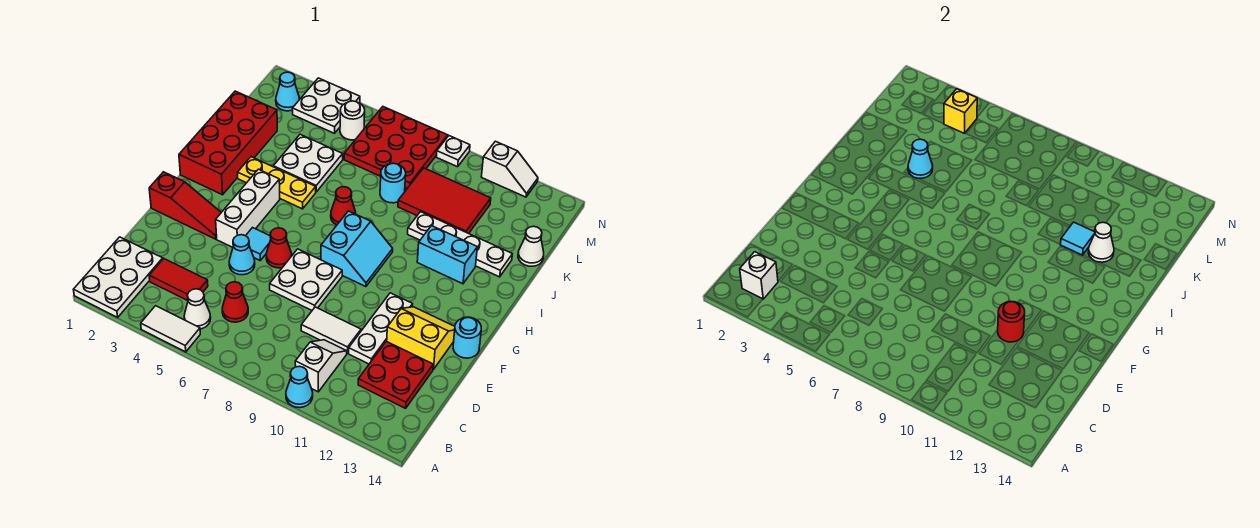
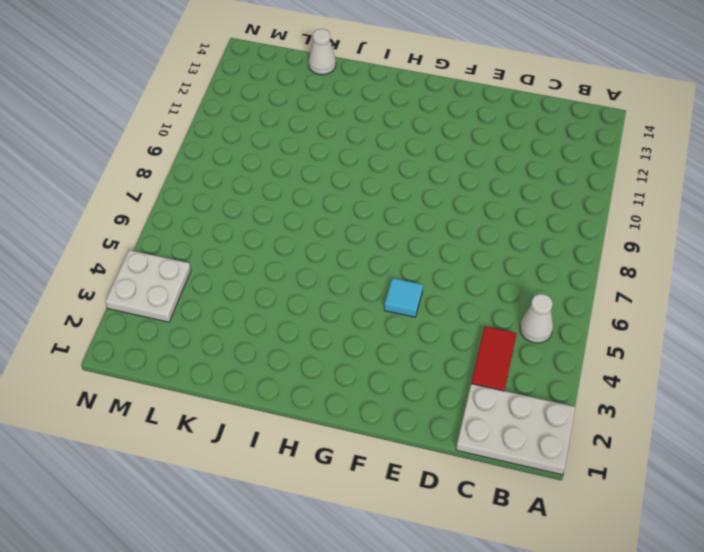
none -> white tile A4:A5 level 1
none -> cyan cone A10 level 1
none -> white slope B10:C10 level 1 top B
none -> red cone C6 level 1

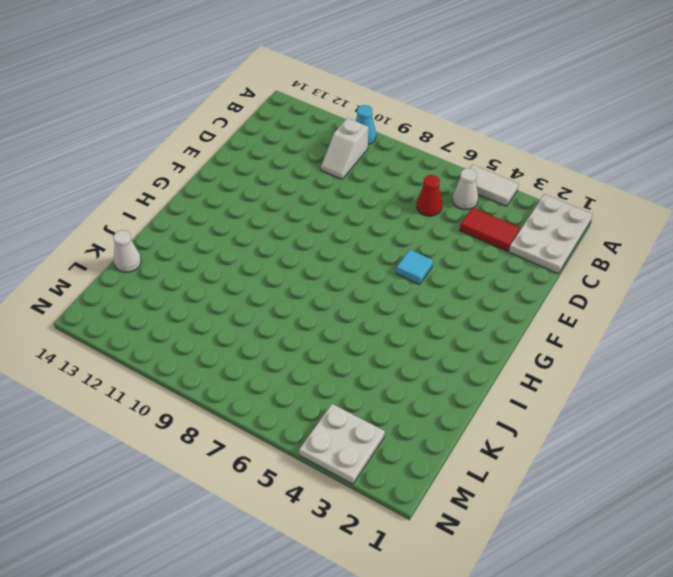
none -> red plate C12:D13 level 1
none -> white tile D9:D10 level 1
none -> white plate D11:F11 level 1
none -> cyan cone E5 level 1

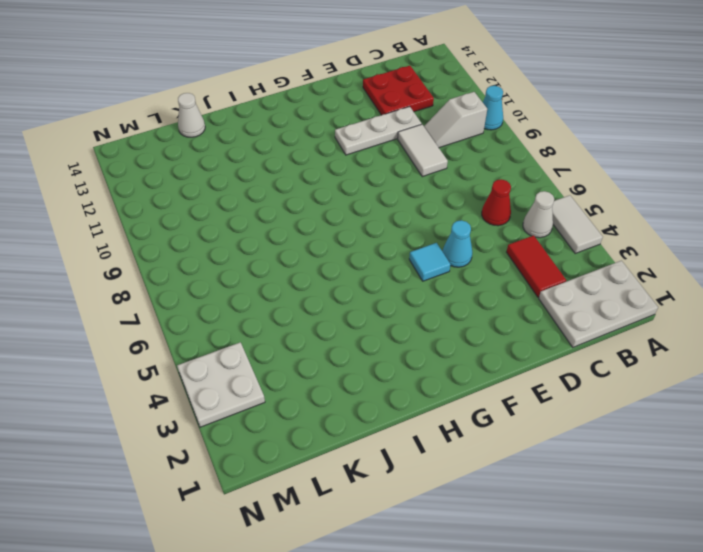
none -> white plate E7:F8 level 1
none -> yellow slope E12:F13 level 1 top E
none -> red slope F1:F3 level 1 top 1
none -> white brick F4:H4 level 1

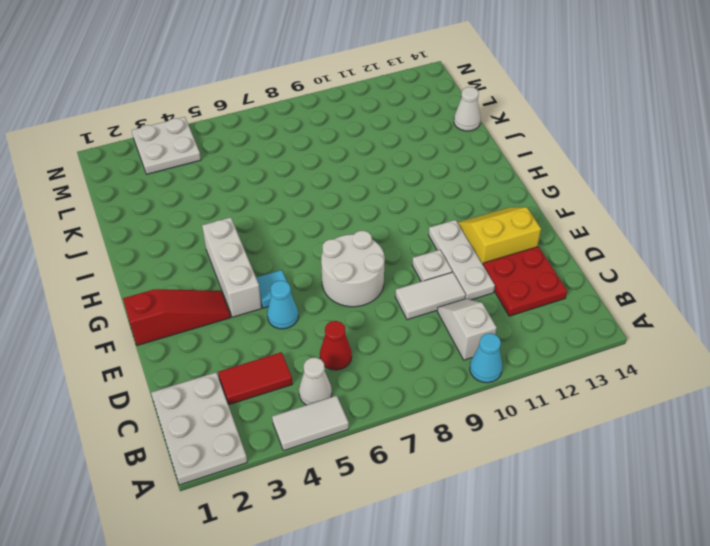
white round brick E7:F8 level 1 -> white plate E7:F8 level 1
white plate E10 level 1 -> white plate N9 level 1
none -> red cone F6 level 1
none -> cyan round brick F14 level 1
none -> cyan slope G8:H9 level 1 top 8
none -> red brick H1:K2 level 1

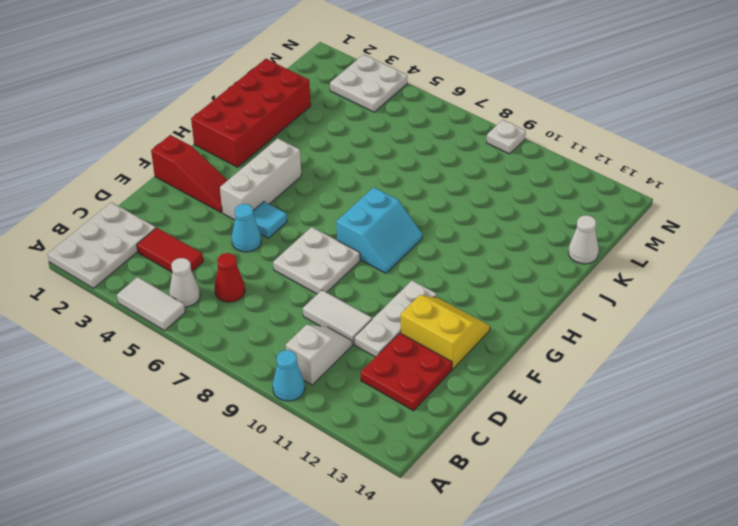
none -> red cone F6 level 1
none -> cyan round brick F14 level 1
none -> yellow plate I3:I5 level 1
none -> red cone I7 level 1

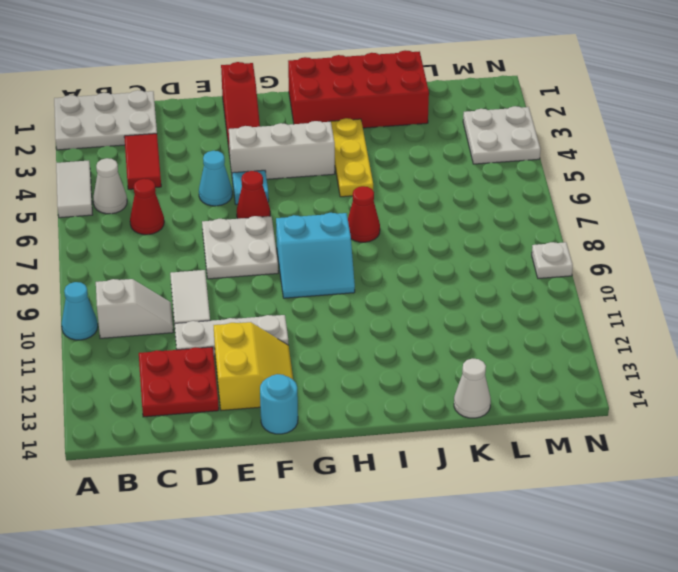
none -> cyan brick I11:I12 level 1
none -> white plate J4:K5 level 1
none -> white plate J10:J13 level 1
none -> cyan round brick K8 level 1

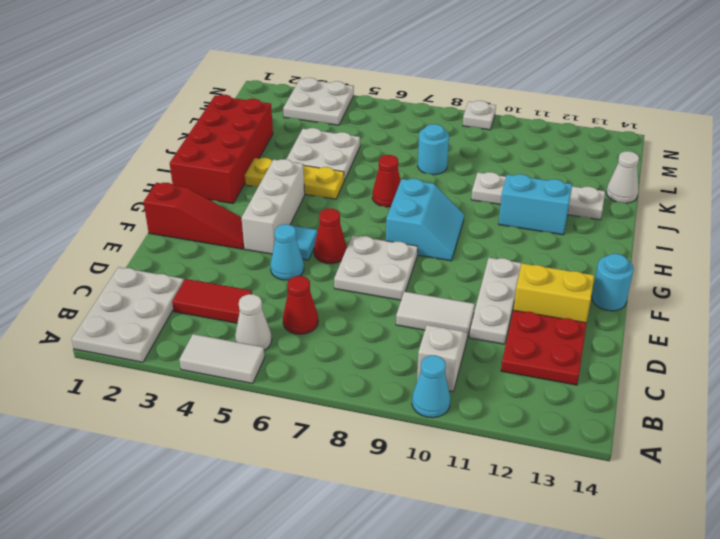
none -> red tile K9:L11 level 1
none -> red plate L6:N8 level 1
none -> cyan cone M2 level 1
none -> white round brick M5 level 1

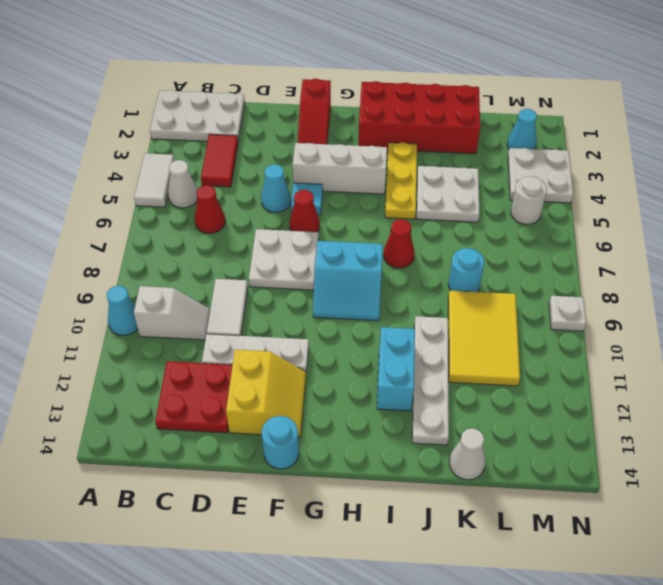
yellow tile K9:L11 level 1 -> red tile K9:L11 level 1
none -> red plate L6:N8 level 1
none -> white slope N11:N12 level 1 top 11
none -> white brick B2 level 2
none -> red round brick E11 level 2

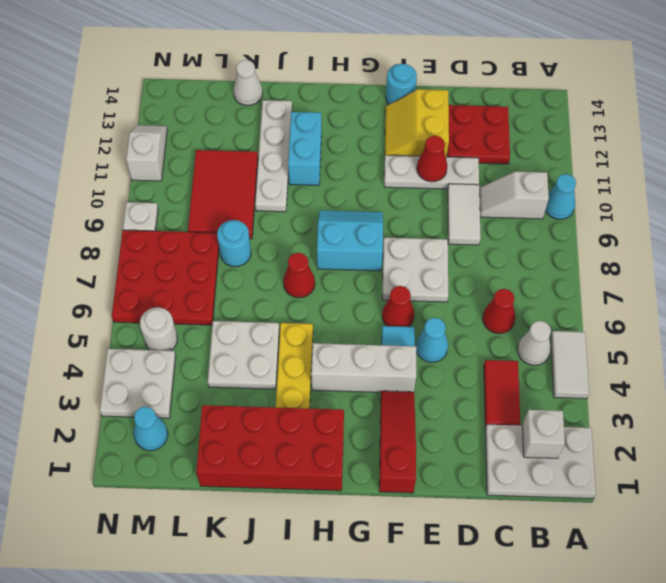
red cone E11 level 2 -> red round brick E11 level 2
none -> cyan cone J4 level 2
none -> cyan tile J11 level 2
none -> white cone J12 level 2
none -> yellow brick M4 level 2

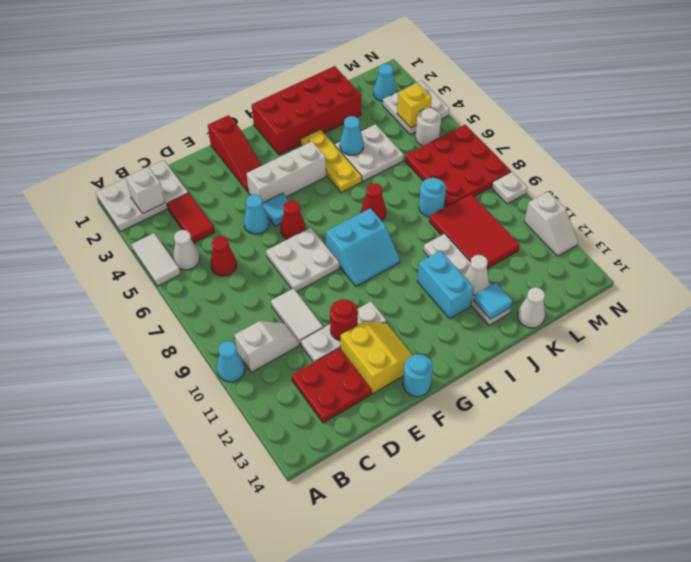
cyan tile J13 level 2 -> cyan tile J11 level 2

